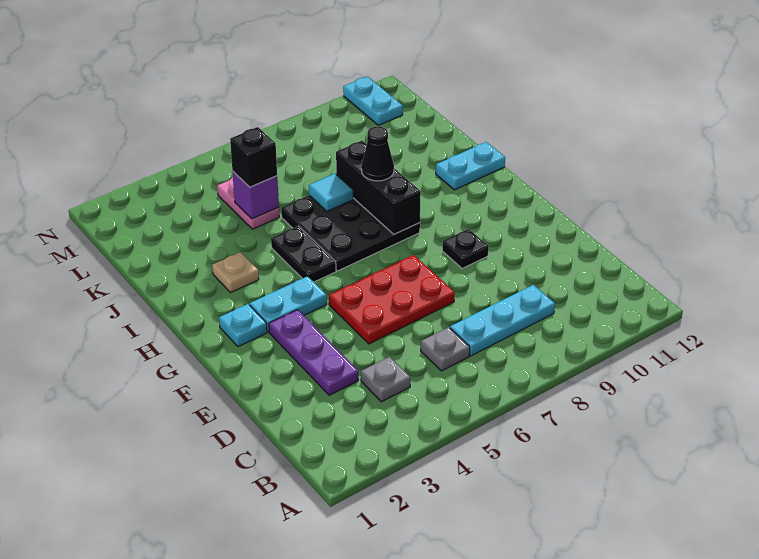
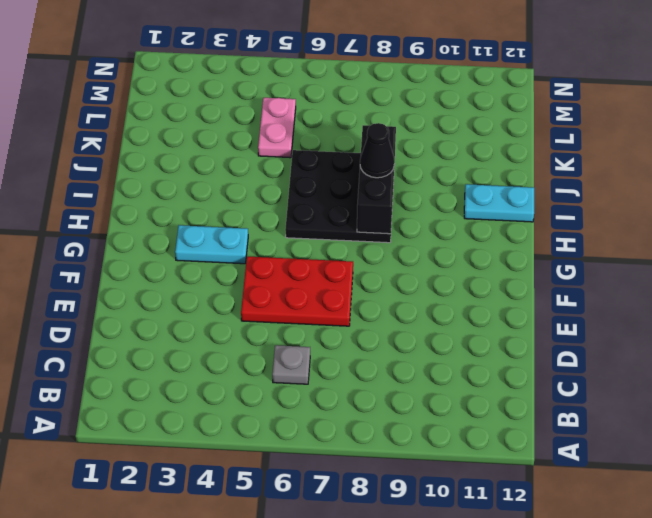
none -> grey plate C4 level 1
none -> cyan plate C7:C9 level 1
none -> purple plate D3:F3 level 1

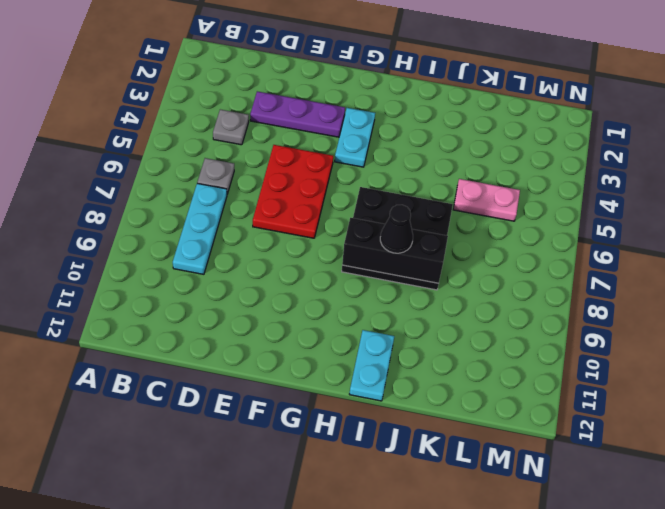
none -> black plate F9 level 1
none -> cyan plate G2 level 1
none -> black plate H5:I5 level 1

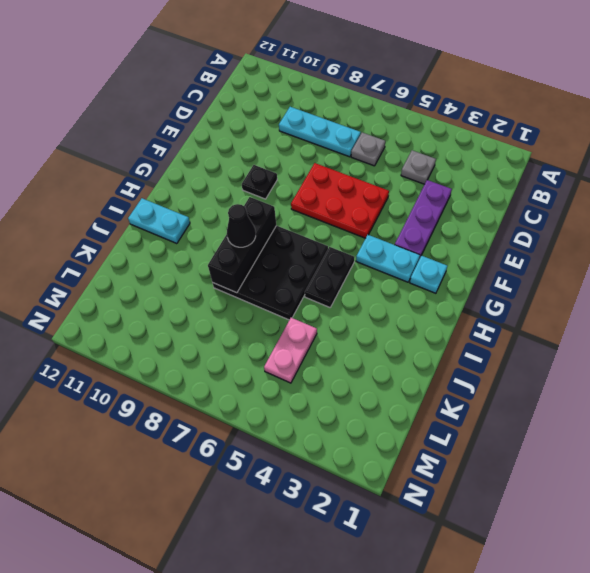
none -> tan plate I3 level 1
none -> cyan plate M11:N11 level 1
none -> cyan tile J7 level 2

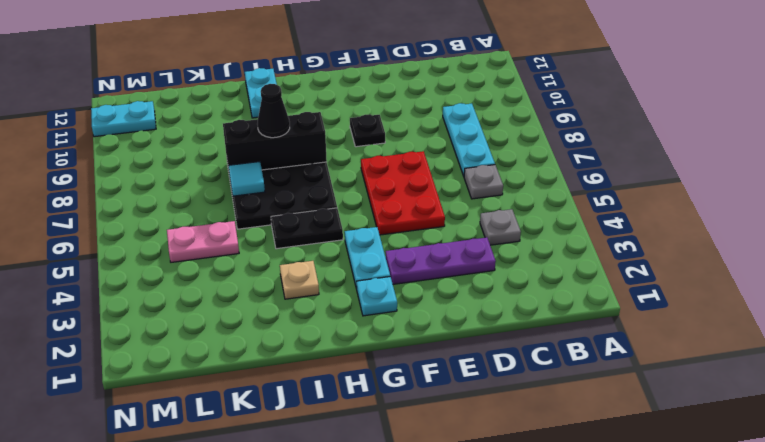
none -> purple brick K5 level 2
none -> black brick K5 level 3

